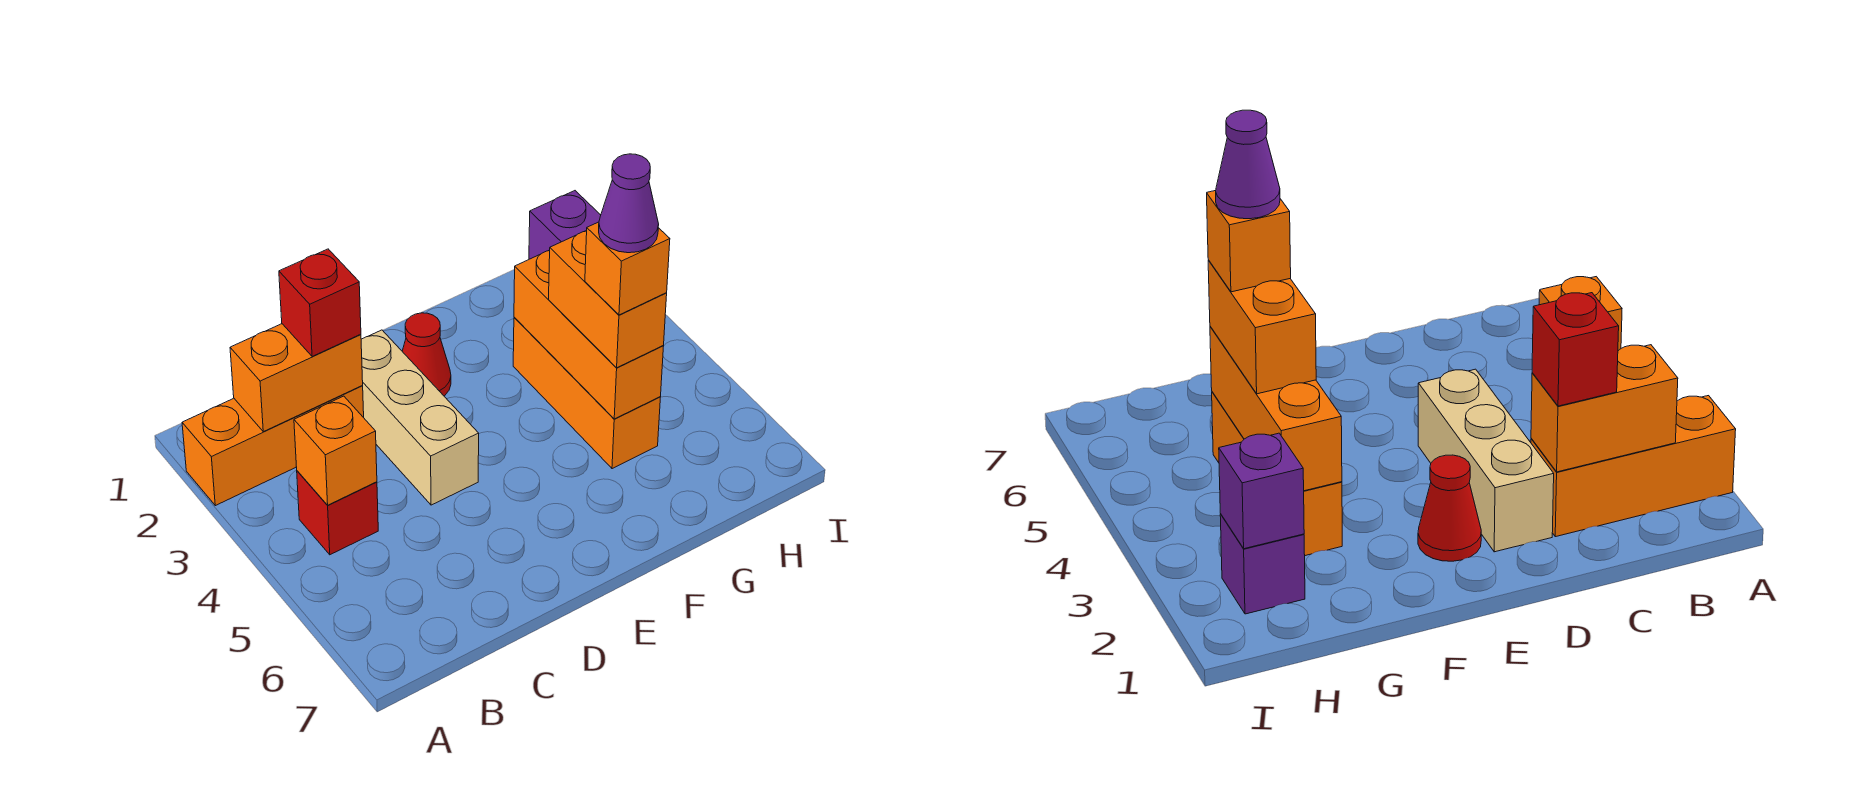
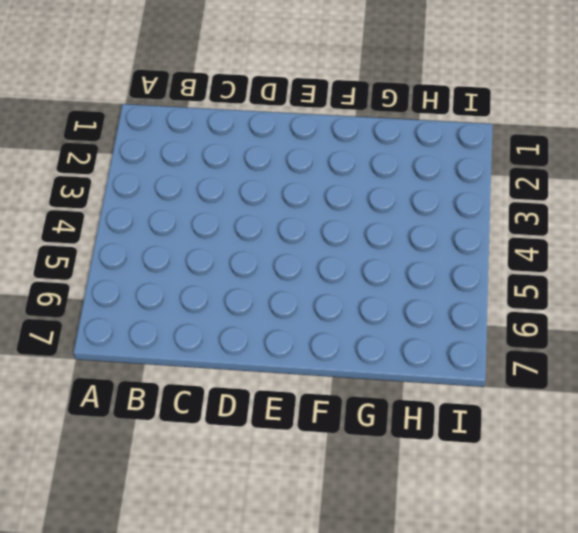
none -> orange brick A2:C2 level 1
none -> red brick B4 level 1
none -> tan brick D2:D4 level 1

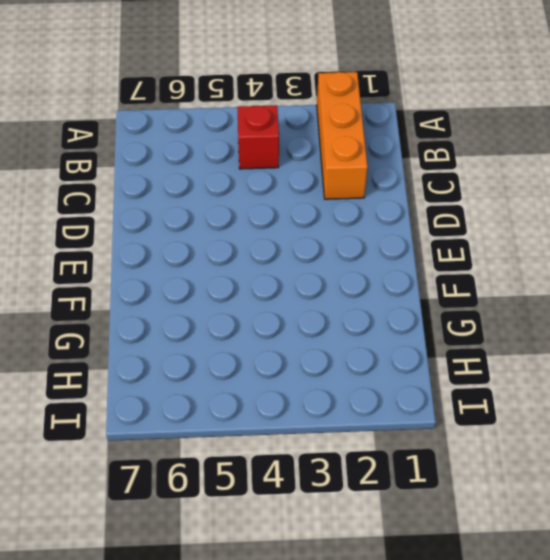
none -> tan brick D2:D4 level 1
none -> red cone E2 level 1
none -> orange brick G3:G5 level 1

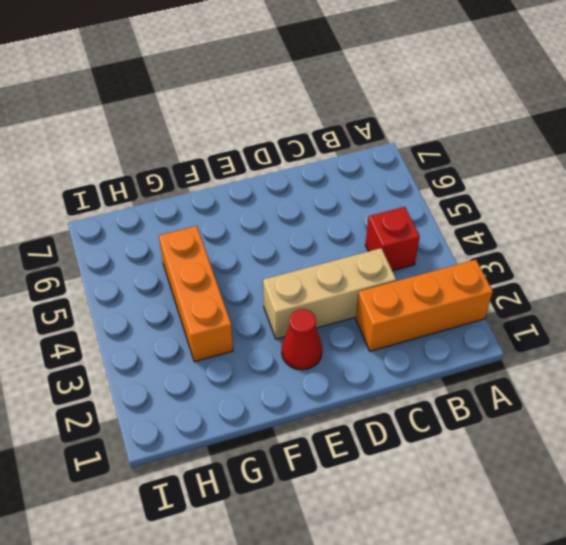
tan brick C3:E3 level 1 -> tan brick D2:D4 level 1
none -> purple brick H2 level 1
none -> orange brick B2:C2 level 2
none -> orange brick B4 level 2

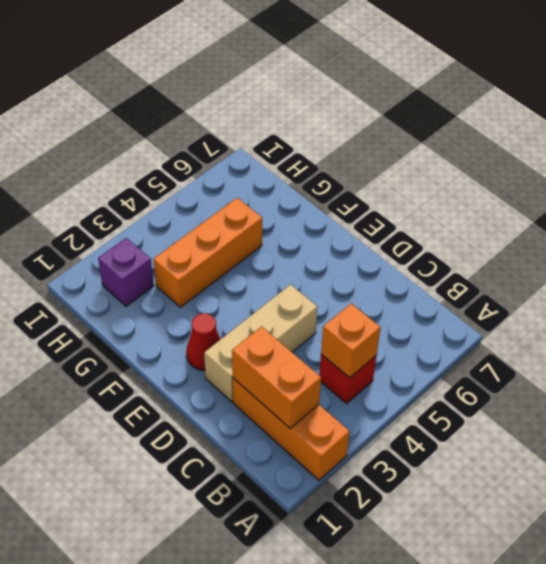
none -> orange brick G3:G5 level 2
none -> purple brick H2 level 2
none -> red brick C2 level 3

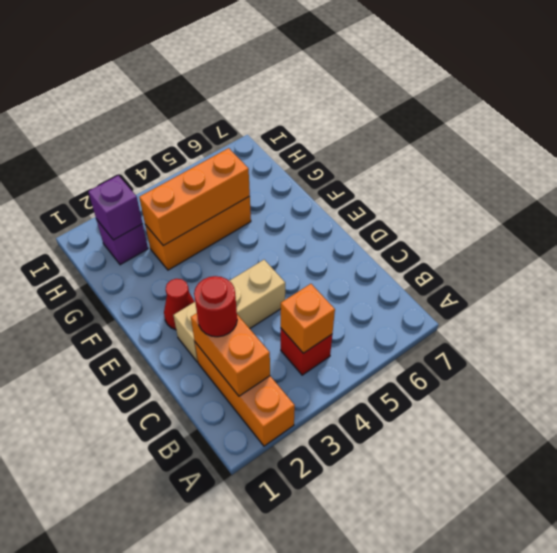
red round brick C2 level 3 -> red brick C2 level 3
none -> orange brick G4:G5 level 3
none -> orange brick G5 level 4
none -> purple cone G5 level 5

